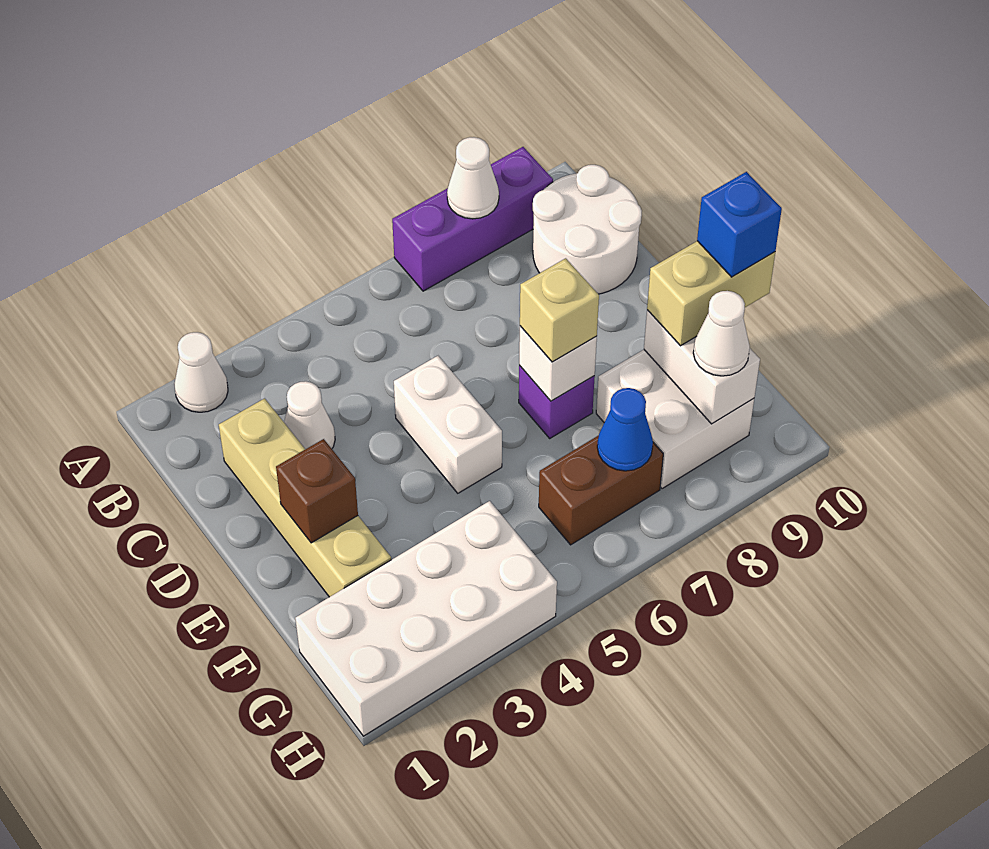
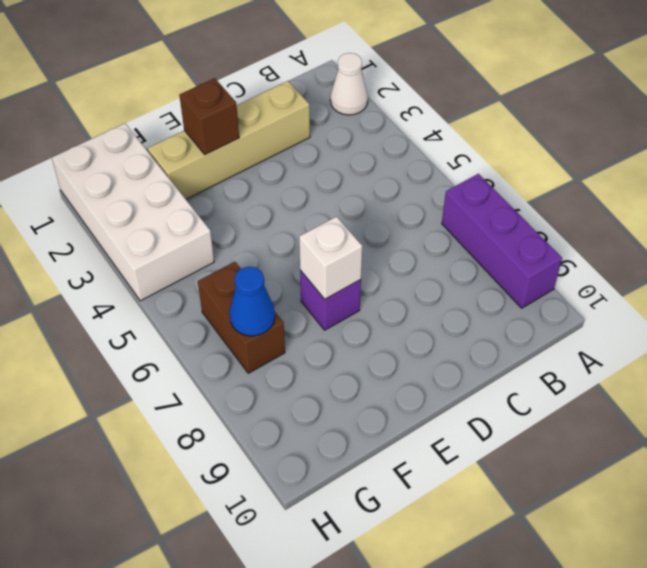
none -> white round brick B9:C10 level 1
none -> white cone C3 level 1
none -> white brick D5:E5 level 1

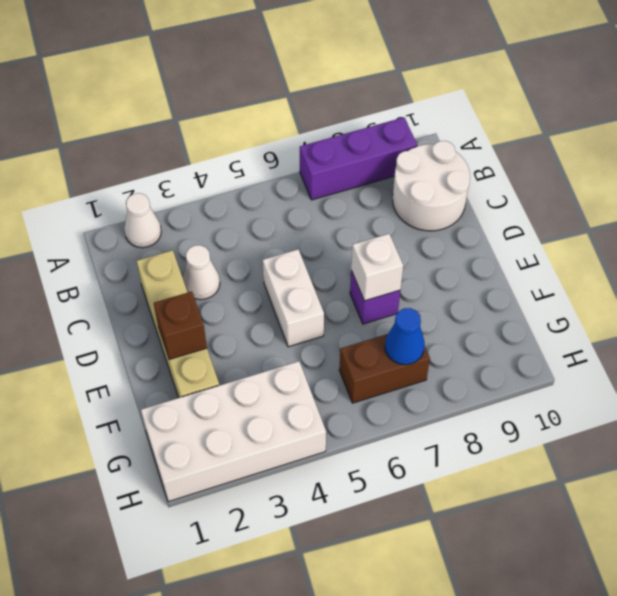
none -> white brick F8:G9 level 1
none -> white cone A8 level 2
none -> white brick F9:G9 level 2

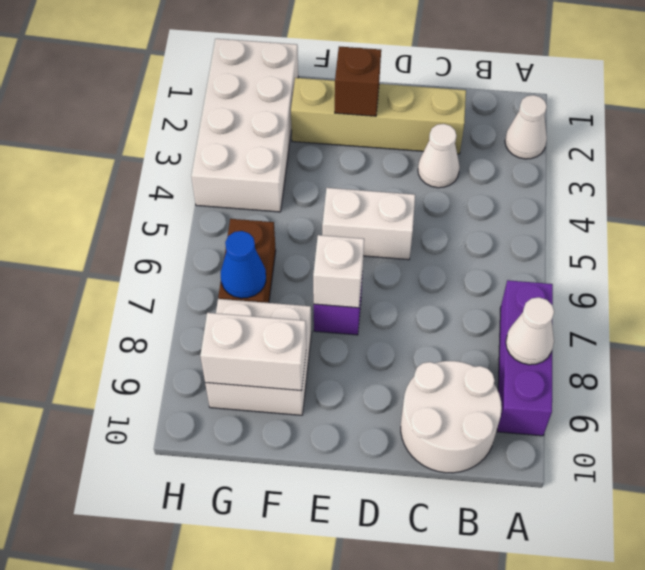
none -> tan brick E7 level 3
none -> tan brick F9:F10 level 3
none -> white cone G9 level 3

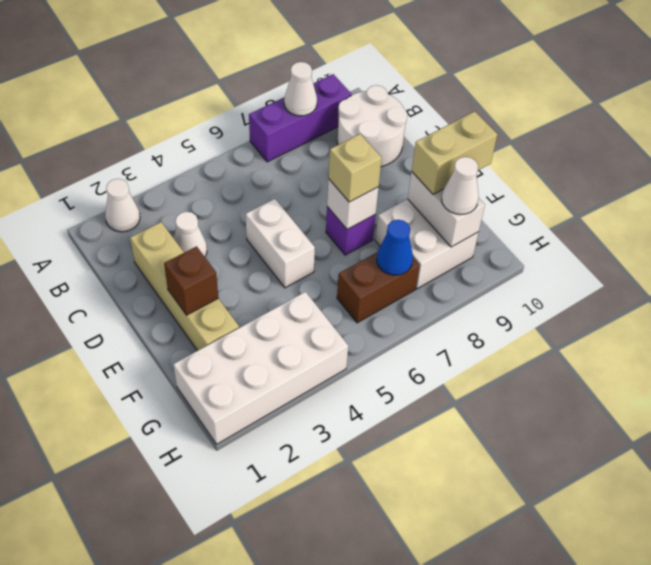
none -> blue brick F10 level 4

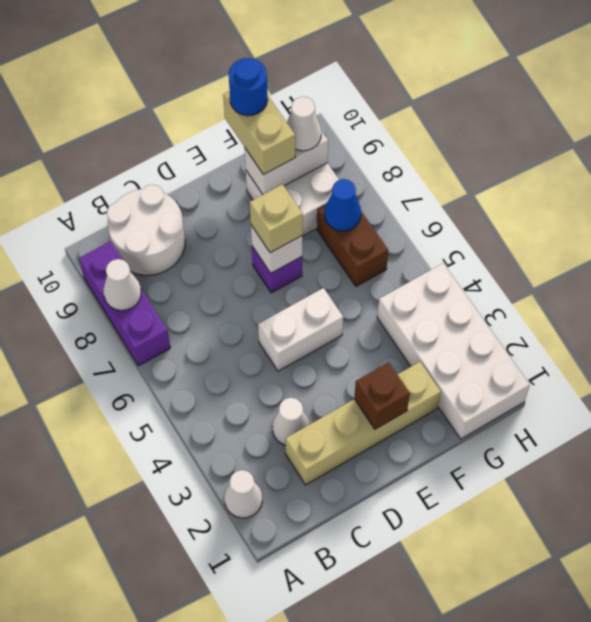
blue round brick F10 level 4 -> blue brick F10 level 4

